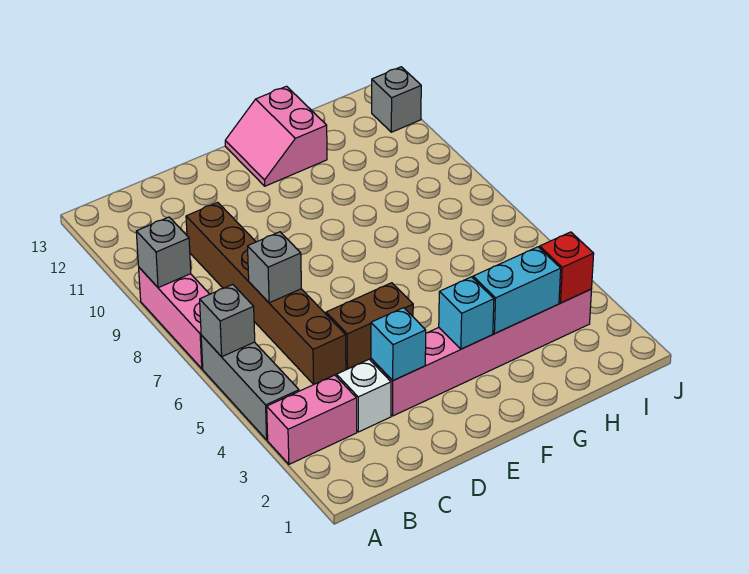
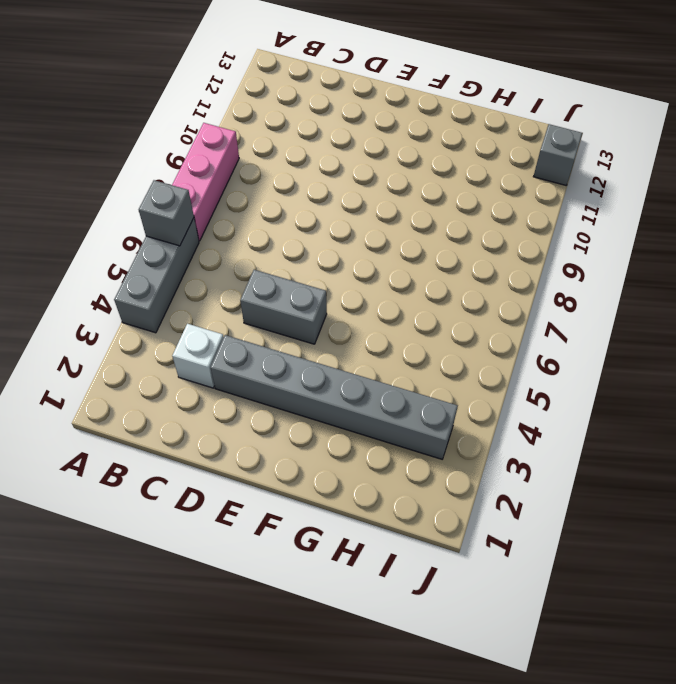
grey brick D3:I3 level 1 -> pink brick D3:I3 level 1
grey brick D5:E5 level 1 -> brown brick D5:E5 level 1
none -> pink brick A3:B3 level 1
none -> brown brick C5:C10 level 1
none -> pink slope F12:G13 level 1 top G

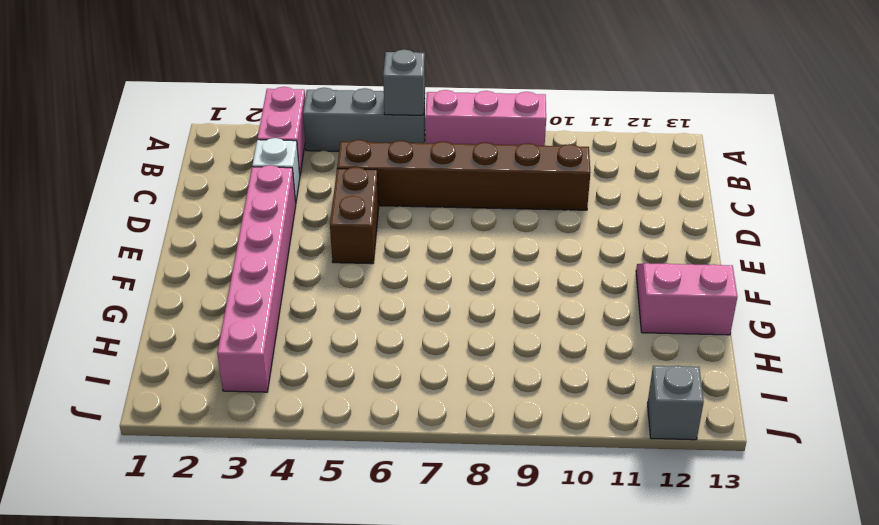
none -> grey brick A9 level 2
none -> grey brick C7 level 2
none -> cyan brick D3 level 2

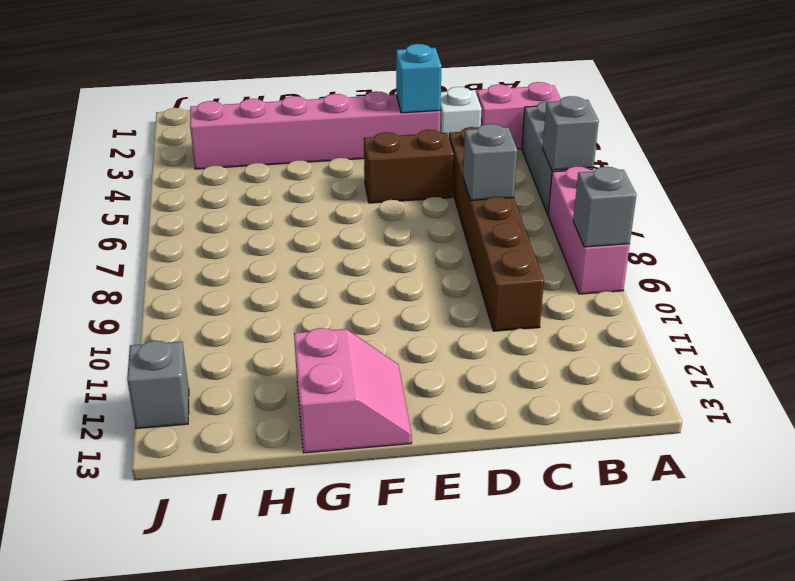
none -> cyan brick F3 level 2
none -> cyan brick G3:H3 level 2
none -> red brick I3 level 2

